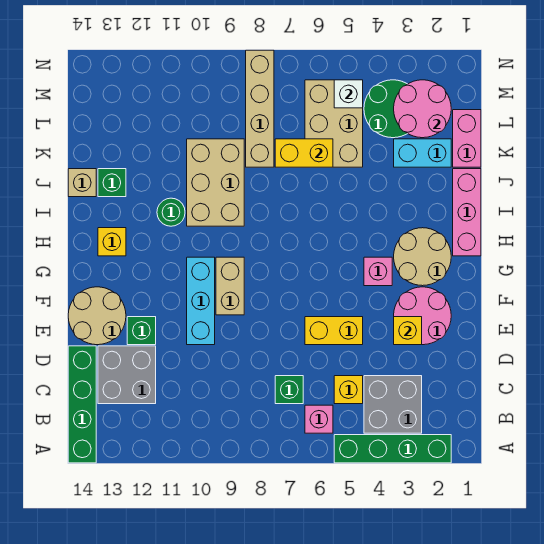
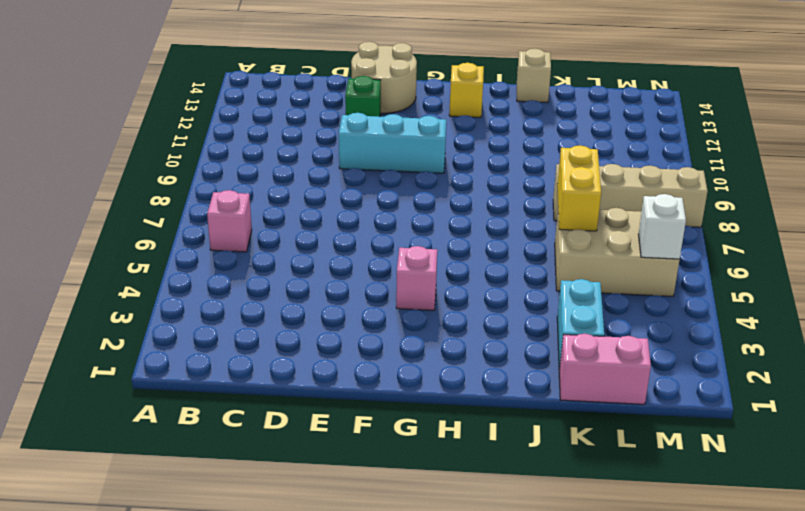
none -> green brick A2:A5 level 1
none -> green brick A14:D14 level 1
none -> grey brick B3:C4 level 1
none -> yellow brick C5 level 1

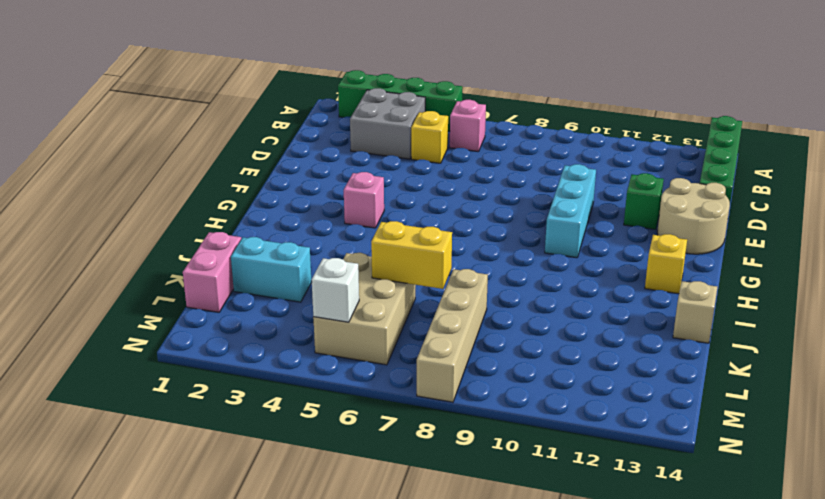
none -> green brick C7 level 1
none -> grey brick C12:D13 level 1
none -> pink round brick E2:F3 level 1
none -> yellow brick E5:E6 level 1

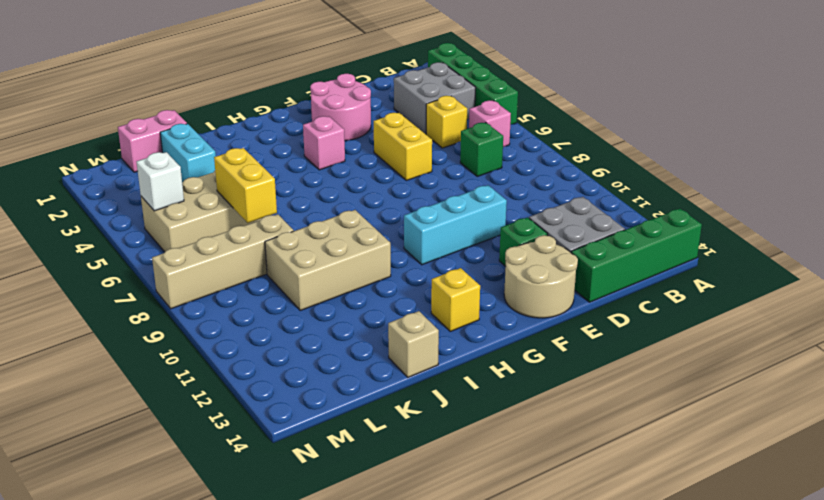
none -> tan brick F9:G9 level 1
none -> tan round brick G2:H3 level 1
none -> pink brick H1:J1 level 1
none -> green round brick I11 level 1

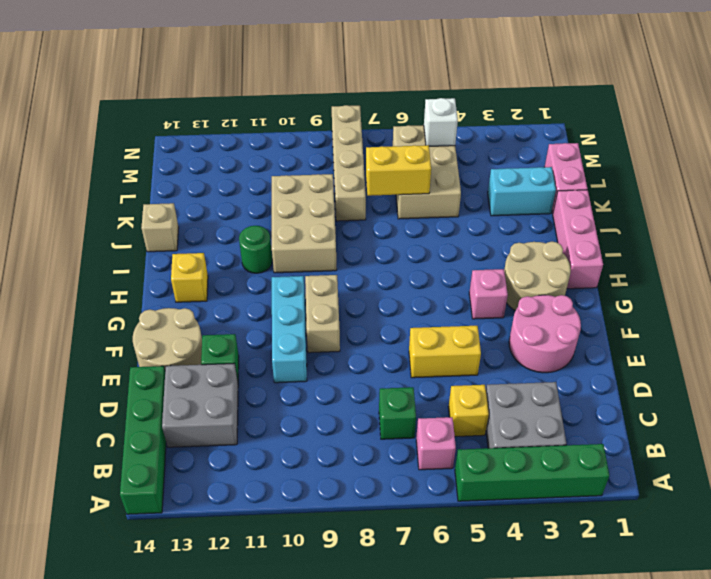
none -> green brick J13 level 1
none -> green round brick L3:M4 level 1
none -> yellow brick E3 level 2
none -> pink round brick L2:M3 level 2

